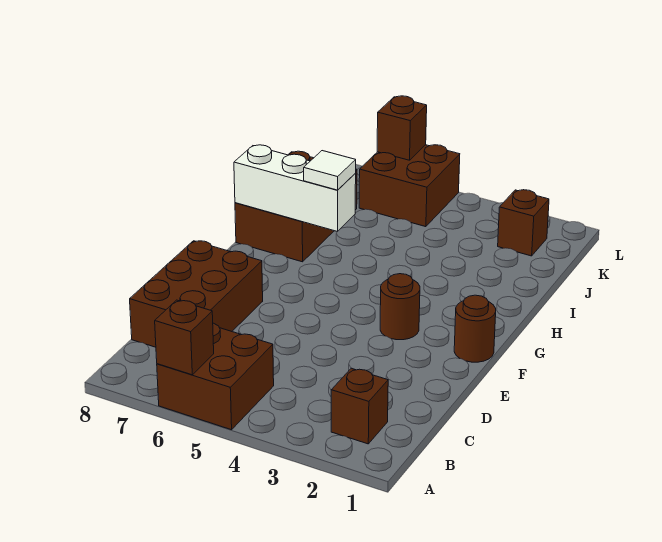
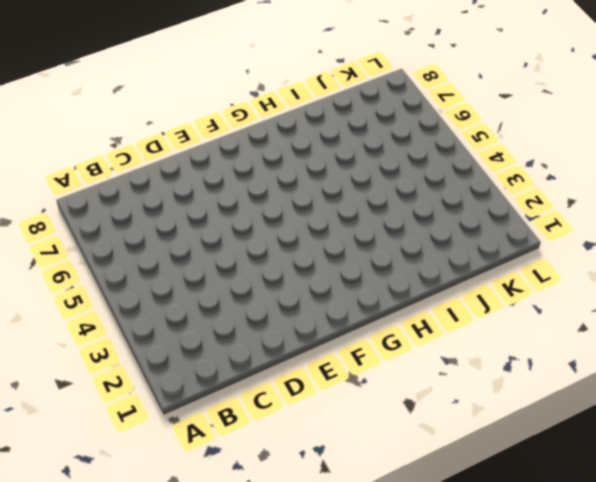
none -> brown brick A5:B6 level 1
none -> brown brick B2 level 1
none -> brown brick C7:E8 level 1

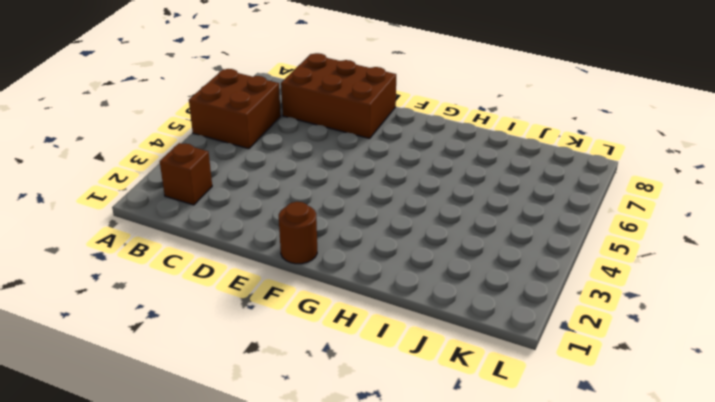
none -> brown round brick F3 level 1
none -> brown brick H7:J8 level 1
none -> brown brick K2 level 1

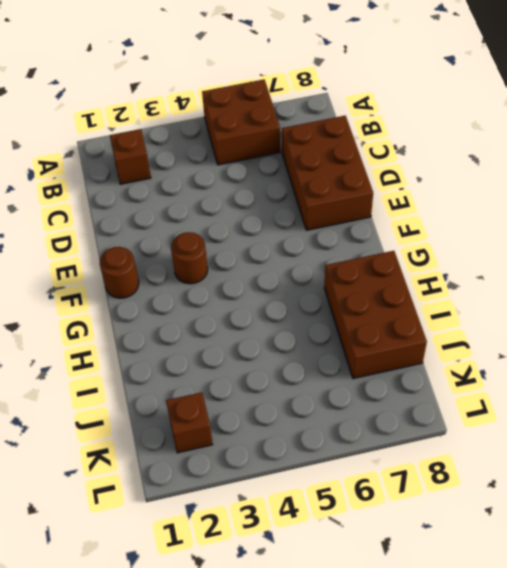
none -> brown brick K5:L6 level 1
none -> brown brick A6 level 2
none -> white brick H6:H8 level 2

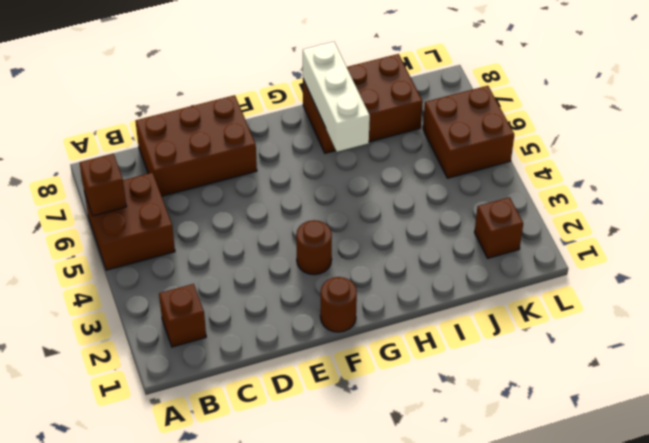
none -> brown brick L6 level 2
none -> white tile H6 level 3

